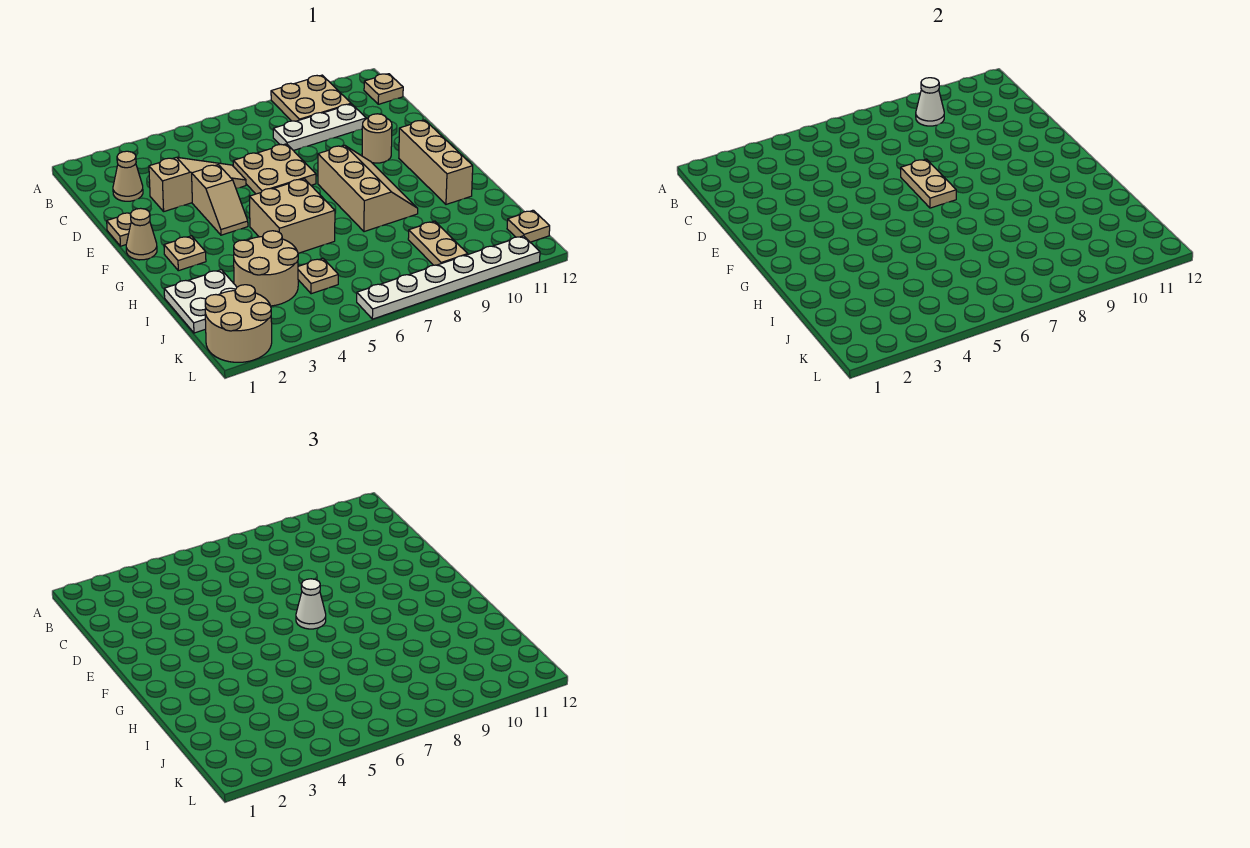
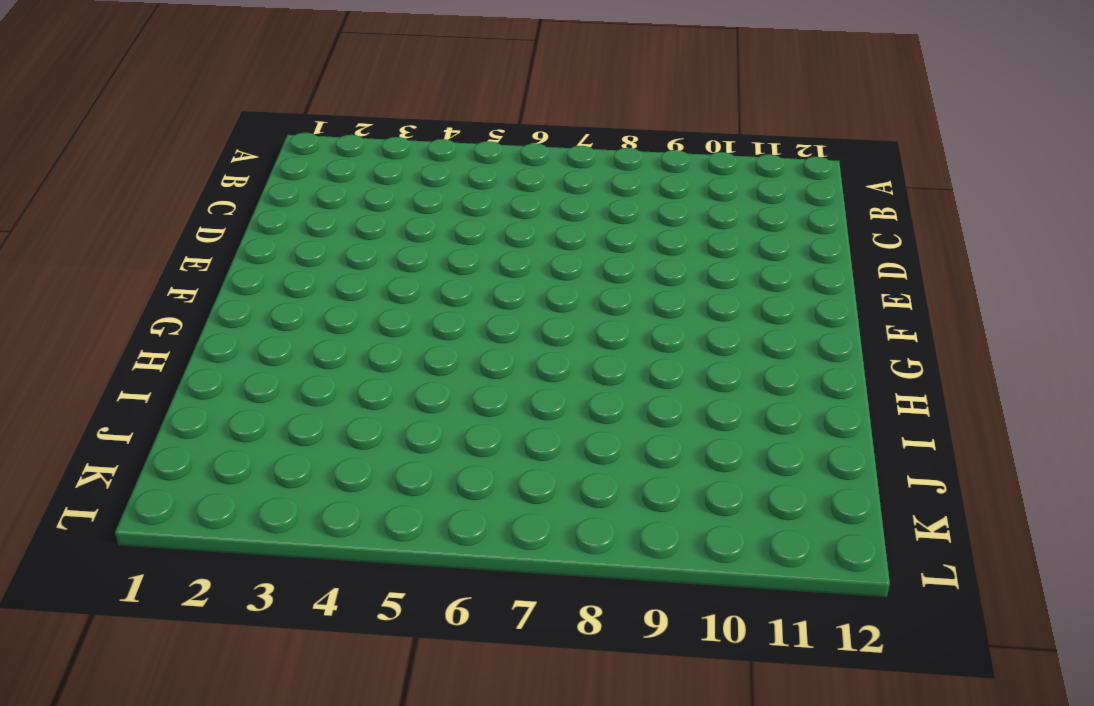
none -> tan plate A9:B10 level 1
none -> tan plate B12 level 1
none -> tan cone C2 level 1

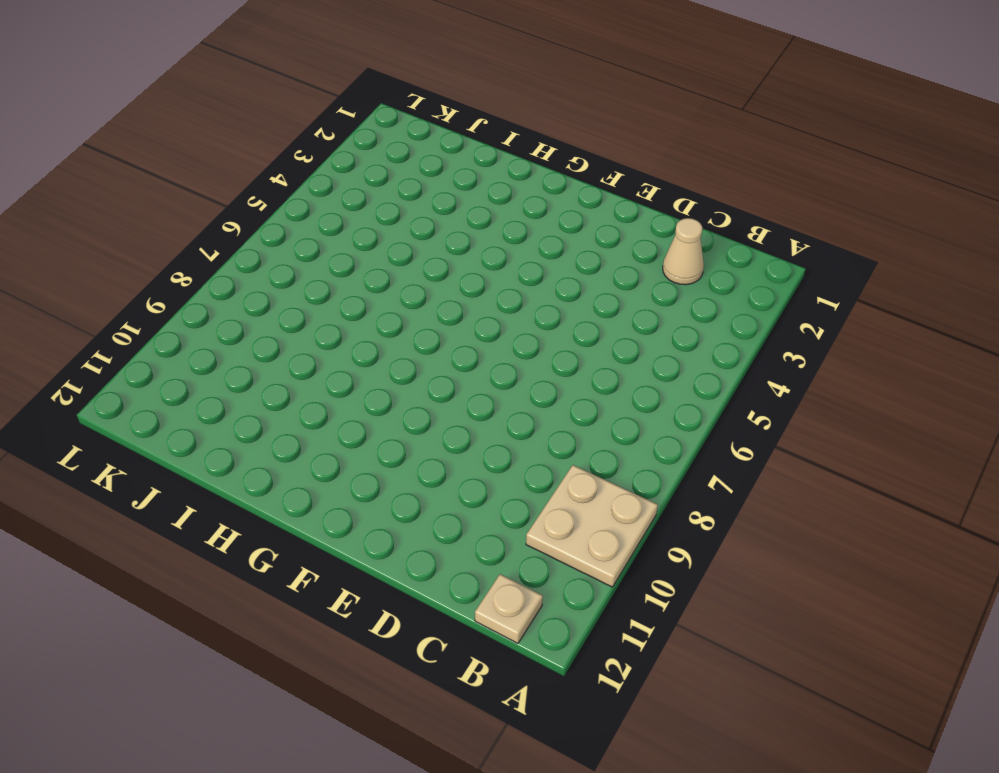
none -> white plate C8:C10 level 1
none -> tan slope D3:D5 level 1 top 3
none -> tan plate D6:E7 level 1

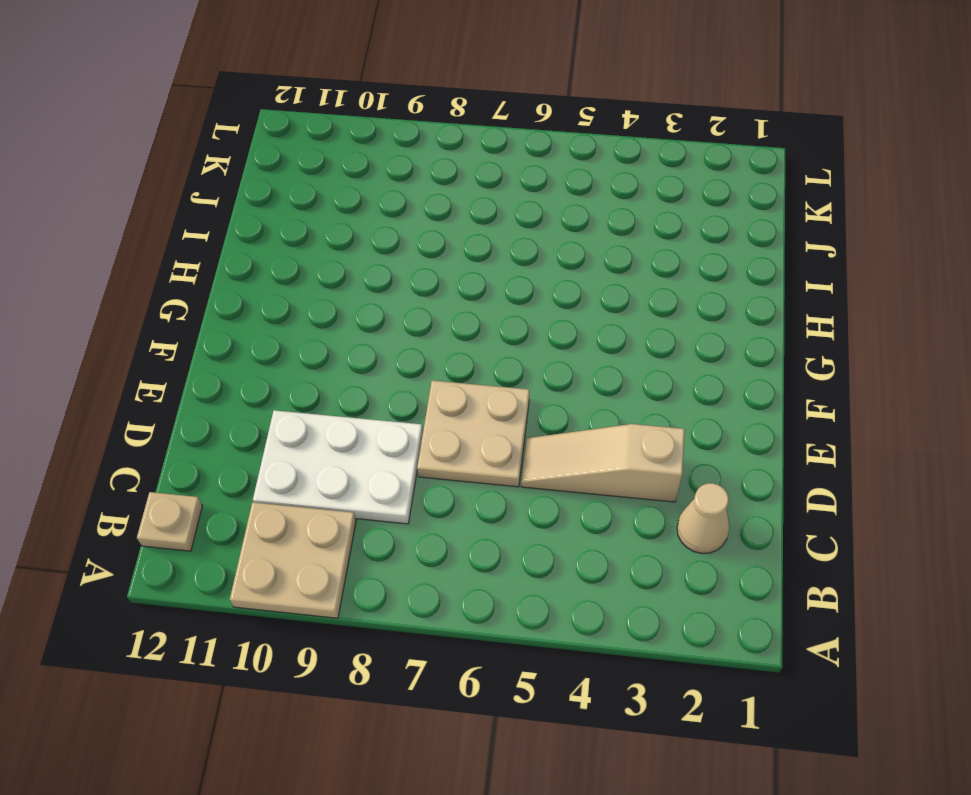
white plate C8:D10 level 1 -> white plate C8:C10 level 1
none -> tan plate E1 level 1
none -> tan slope E4:F4 level 1 top E
none -> tan round brick E10 level 1

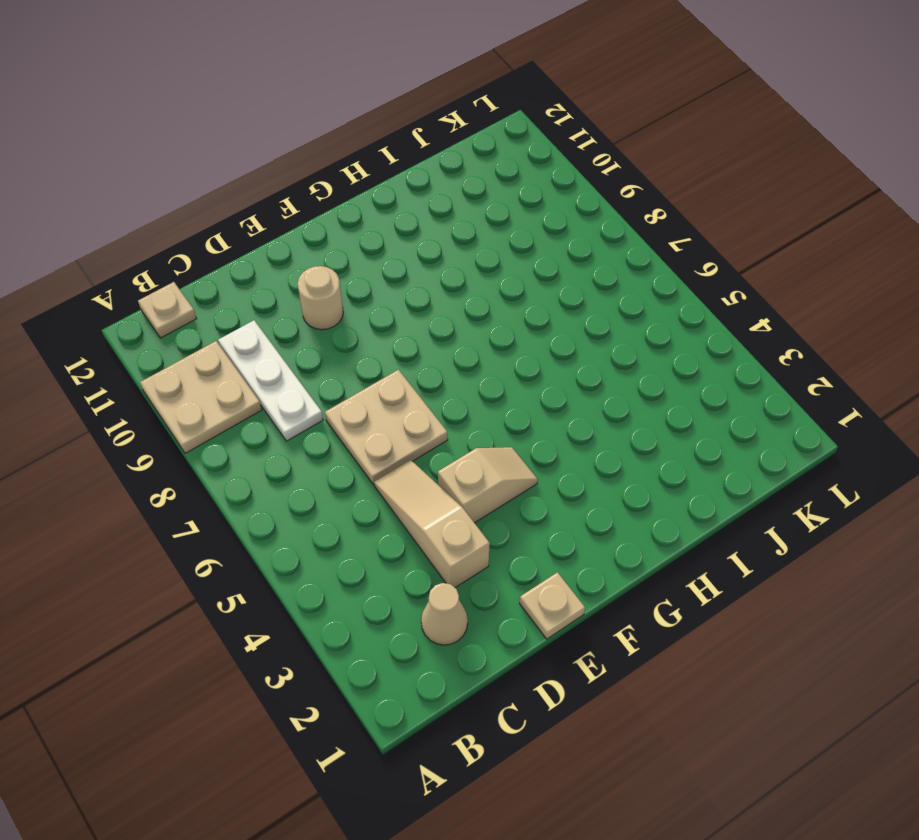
none -> tan cone F1 level 1
none -> tan slope F8:H9 level 1 top 8
none -> tan brick F11:H11 level 1

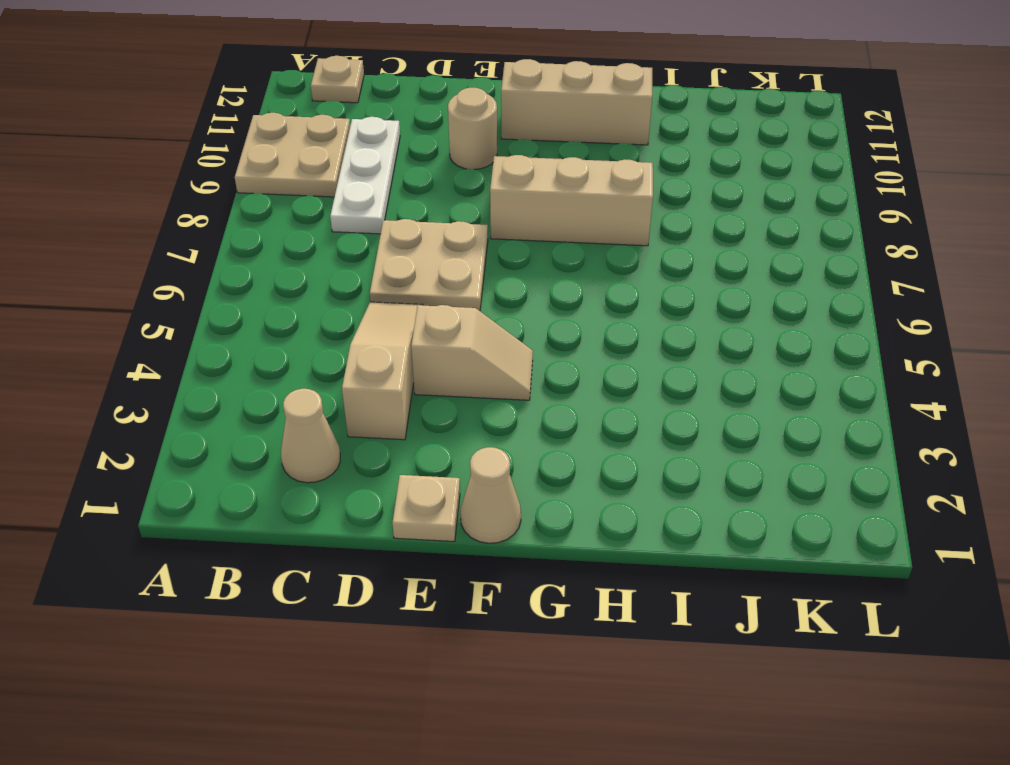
none -> tan plate G2 level 1
none -> tan brick G5:H6 level 1
none -> white plate I1:J2 level 1

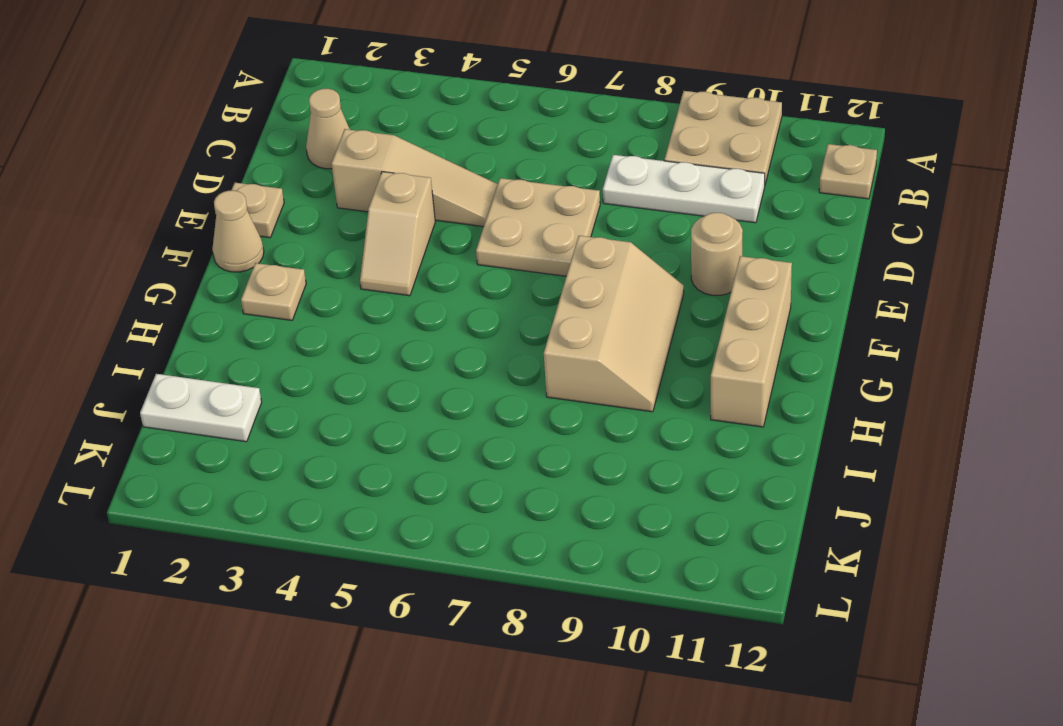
white plate J1:J2 level 1 -> white plate I1:J2 level 1
none -> tan brick G5:H6 level 1
none -> tan round brick I3:J4 level 1
none -> tan plate J5 level 1

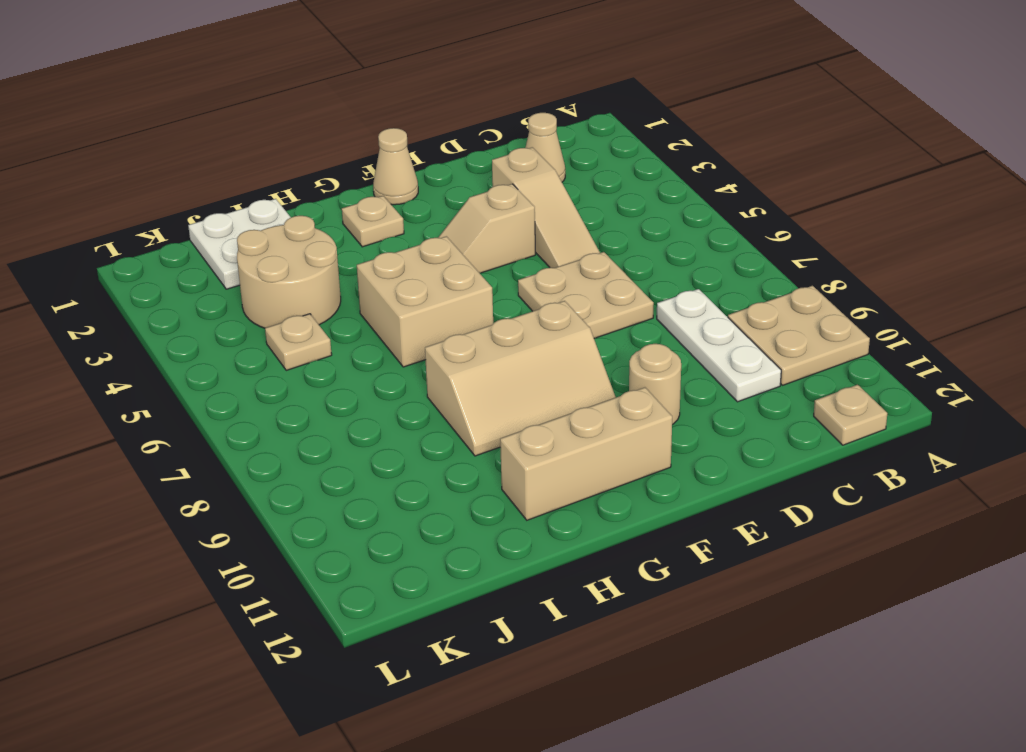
none -> tan plate E1 level 1
none -> tan plate J9:K9 level 1
none -> tan round brick K1:L2 level 1

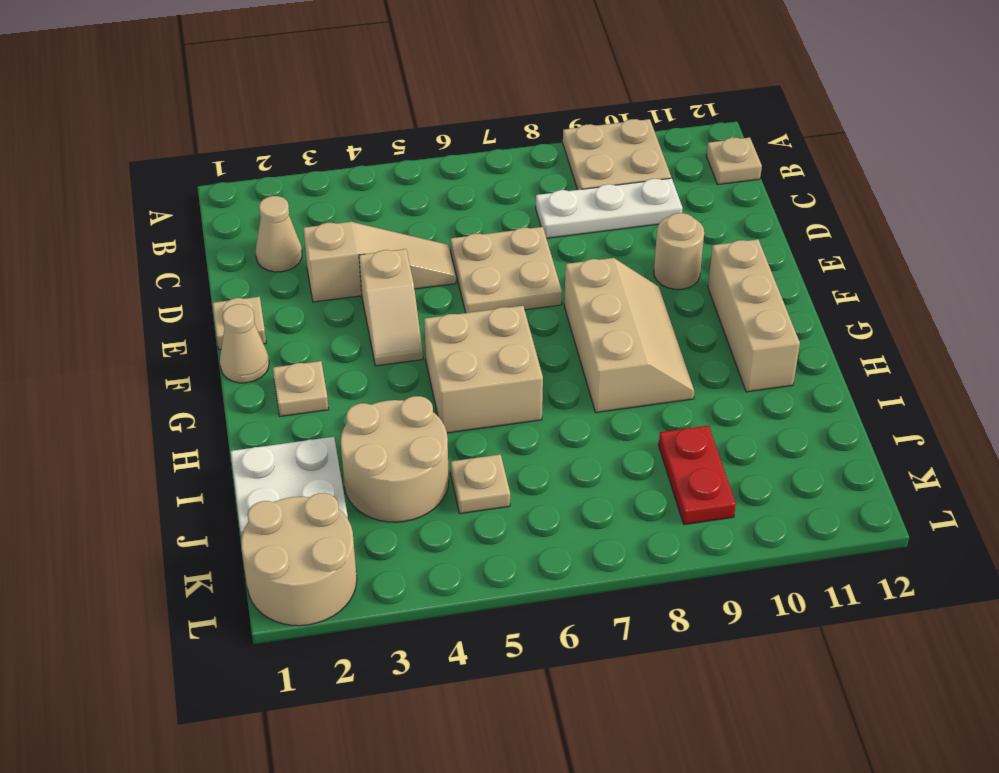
red plate J9:K9 level 1 -> tan plate J9:K9 level 1
none -> tan plate K12 level 1
none -> white plate L6:L11 level 1
none -> white cone B9 level 2

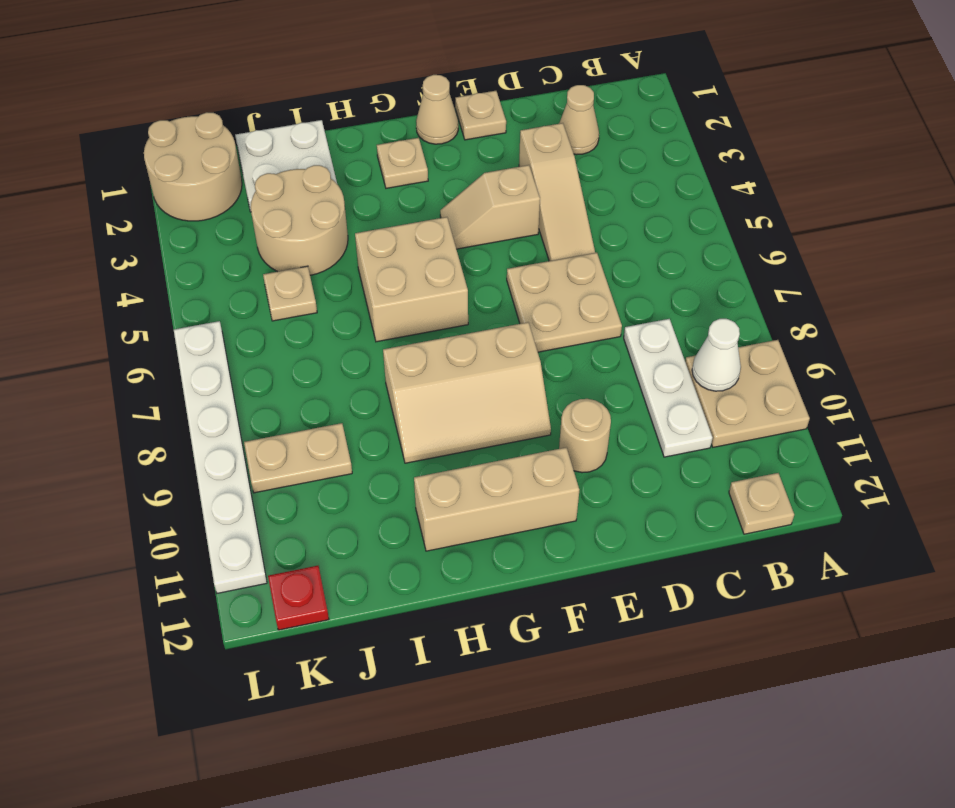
red plate K12 level 1 -> tan plate K12 level 1
none -> tan plate E7:F7 level 2
none -> white cone F7 level 3

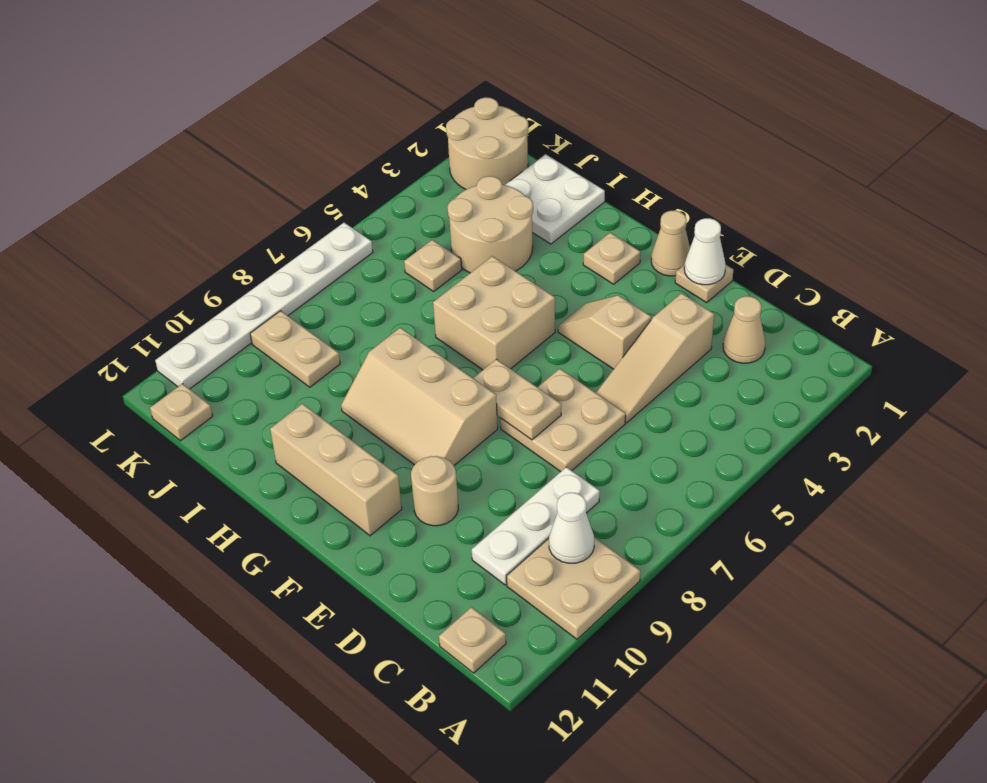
white cone E1 level 2 -> white cone F7 level 3

